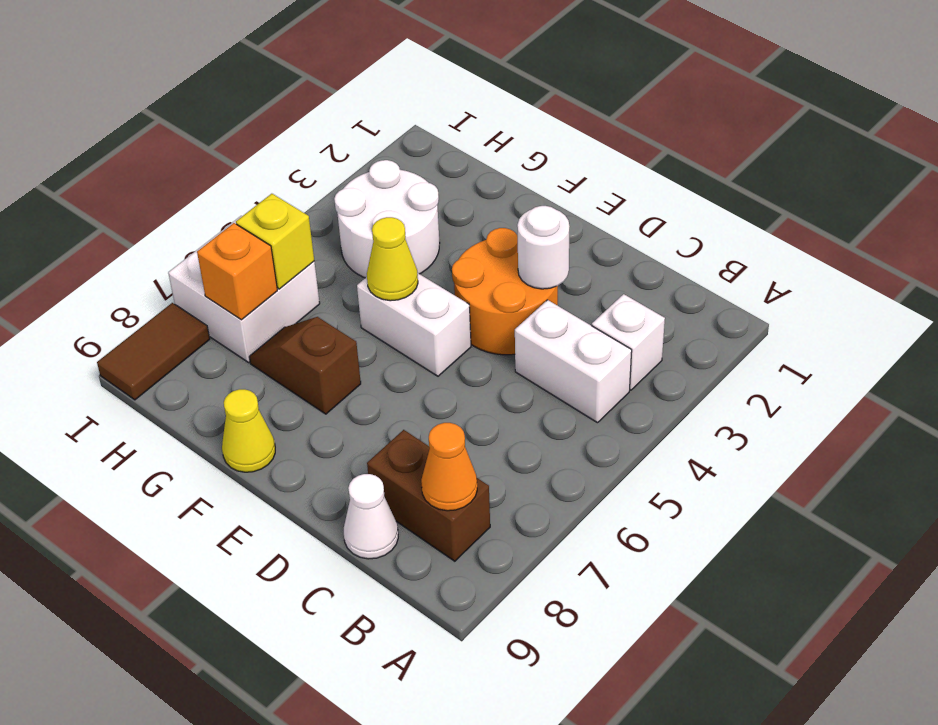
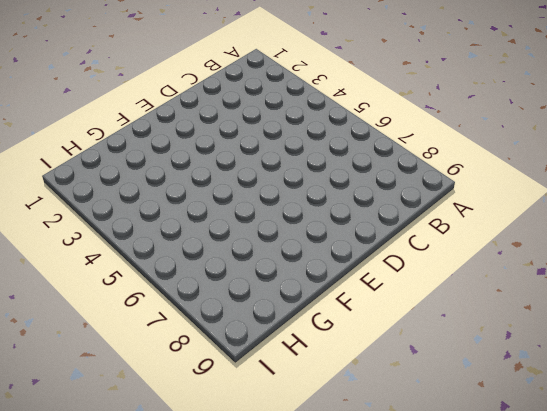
none -> white brick B3 level 1
none -> white brick B4:C4 level 1
none -> brown brick B8:C8 level 1

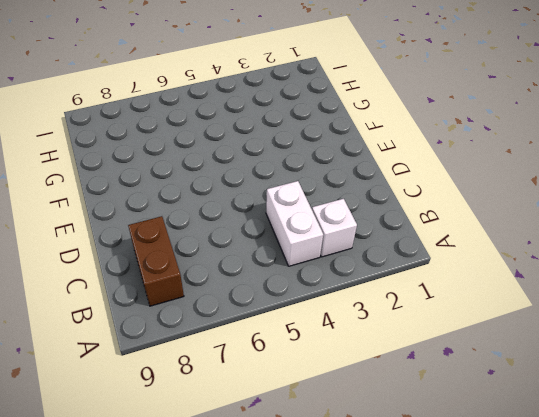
none -> white cone C9 level 1
none -> orange round brick D3:E4 level 1
none -> white brick E5:F5 level 1

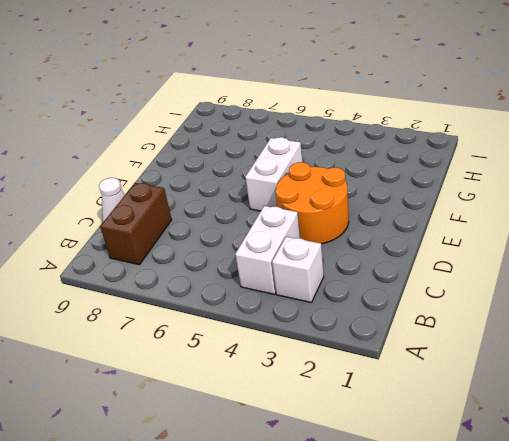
none -> brown slope F7:G7 level 1 top F
none -> yellow cone F9 level 1
none -> white round brick G3:H4 level 1

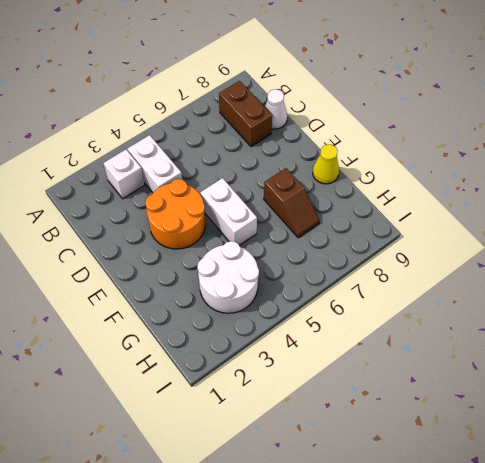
none -> white brick H6:I7 level 1
none -> brown tile I8:I9 level 1
none -> orange cone B8 level 2

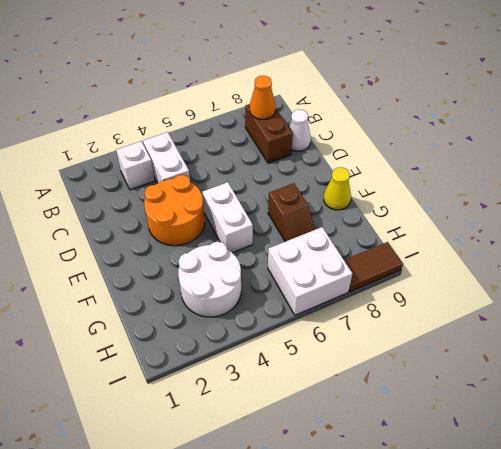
none -> white round brick D3 level 2
none -> yellow cone F5 level 2
none -> yellow brick H6 level 2

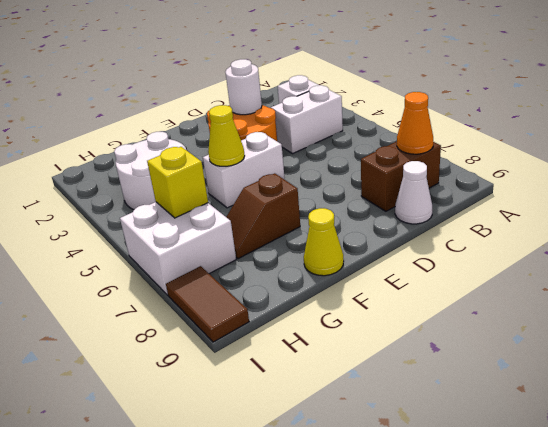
none -> orange brick H7 level 2

